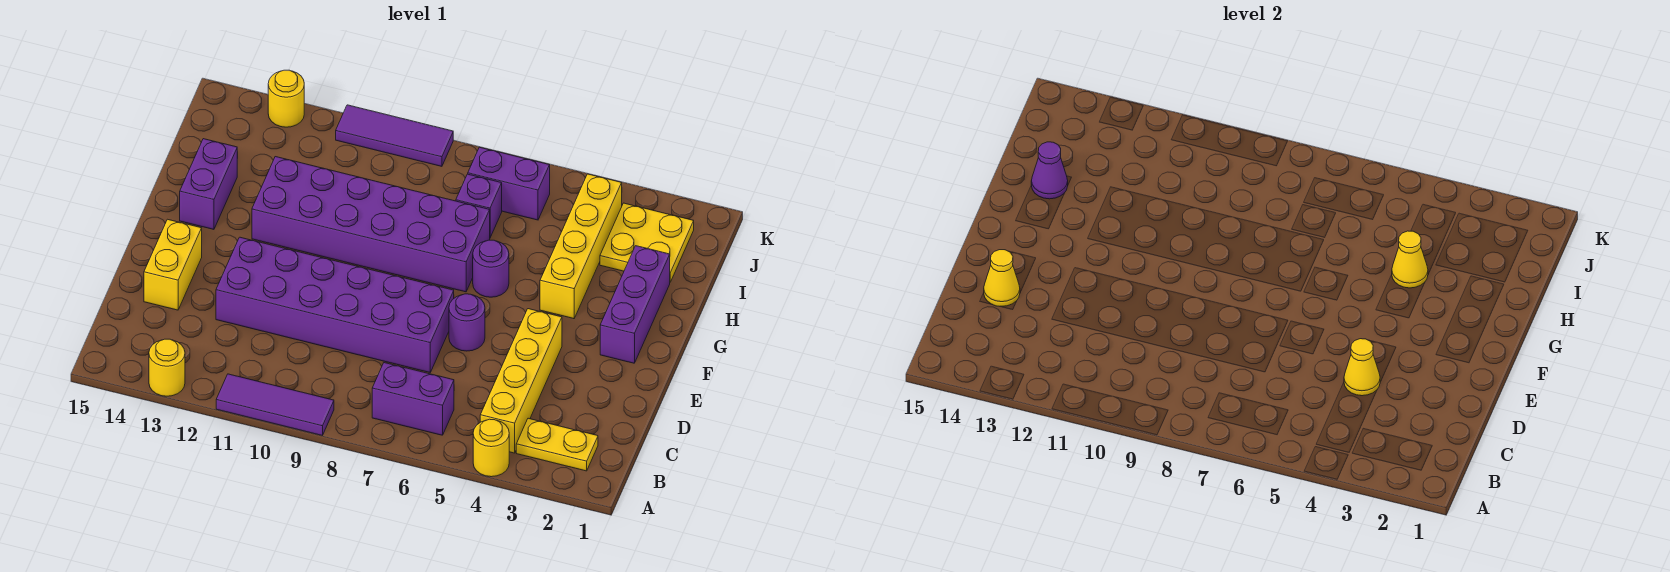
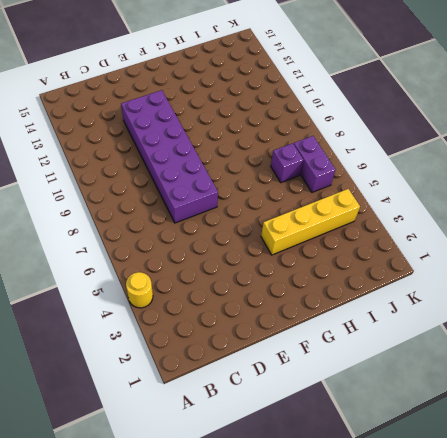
none -> purple tile A9:A11 level 1
none -> yellow round brick A13 level 1
none -> yellow plate B2:B3 level 1

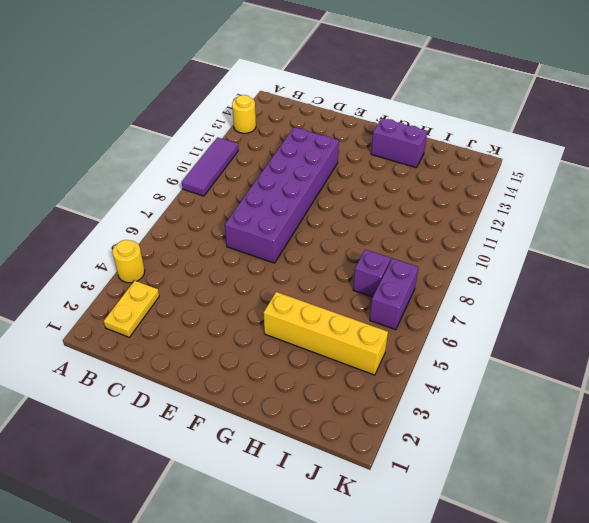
none -> yellow brick B4:E4 level 1
none -> purple brick B6:B7 level 1
none -> yellow brick D14:E14 level 1

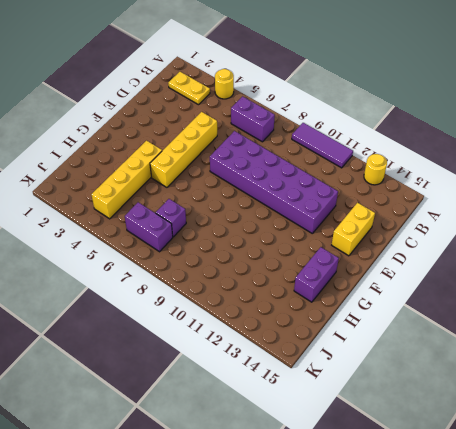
yellow brick D5:G5 level 1 -> yellow brick B4:E4 level 1
none -> purple round brick E6 level 1
none -> purple brick F2:H2 level 1
none -> purple round brick G6 level 1

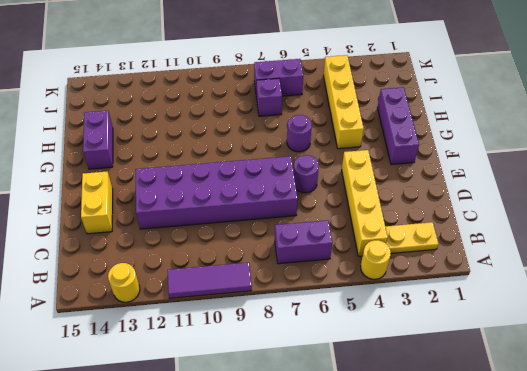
none -> purple brick G7:H12 level 1
none -> yellow plate I2:J3 level 1
none -> purple tile K9:K11 level 1

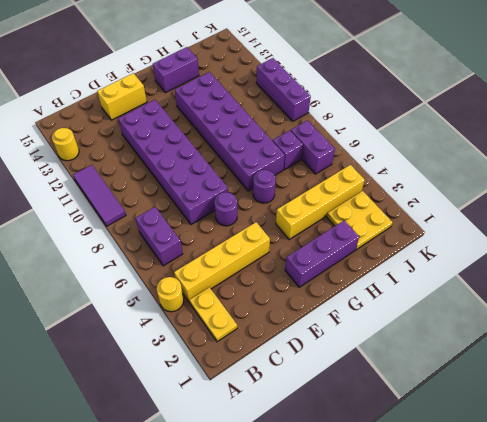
purple brick K9:K11 level 1 -> purple tile K9:K11 level 1
none -> yellow round brick K13 level 1
none -> yellow cone D4 level 2
none -> yellow cone D14 level 2

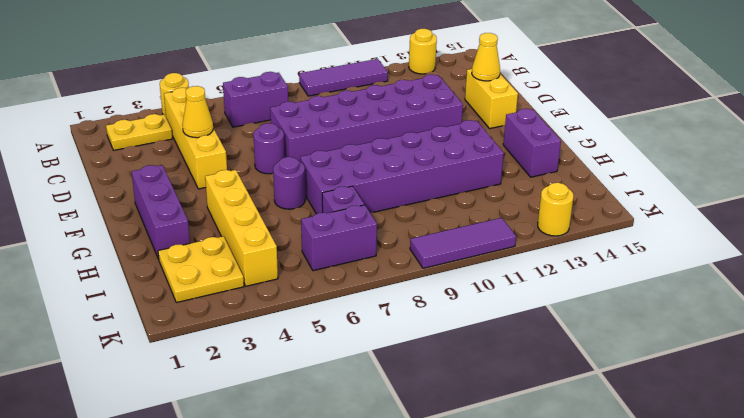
none -> yellow cone H4 level 2
none -> purple cone H14 level 2

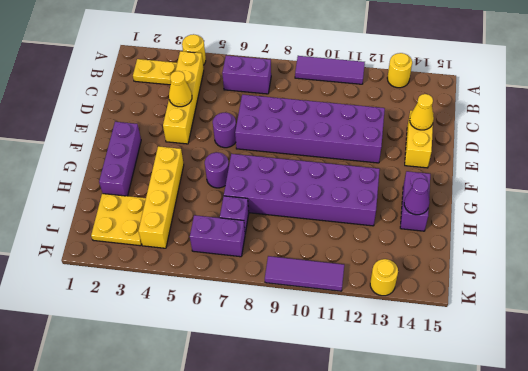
none -> yellow cone H4 level 2

